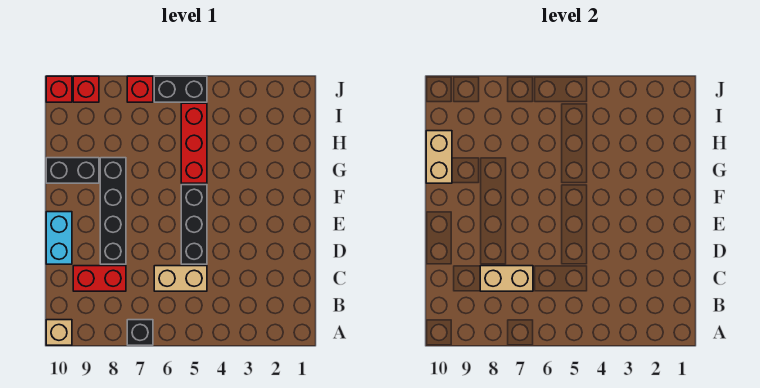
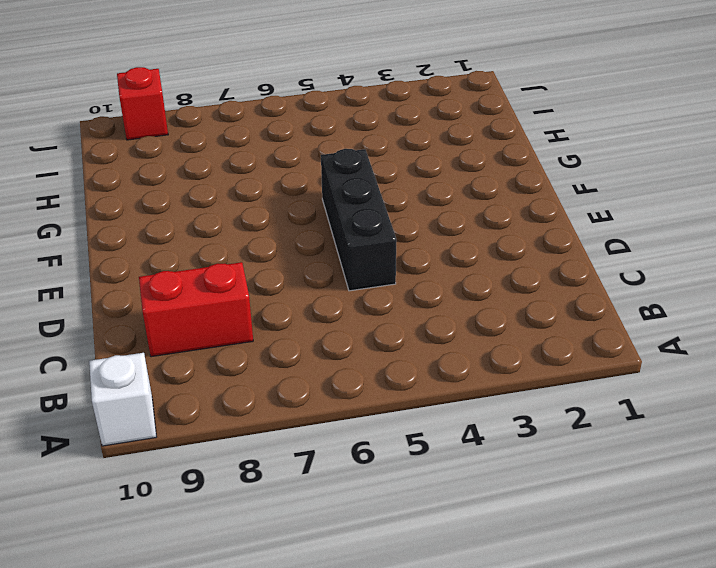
white brick A10 level 1 -> tan brick A10 level 1
none -> black brick A7 level 1
none -> tan brick C5:C6 level 1
none -> black brick D8:G8 level 1

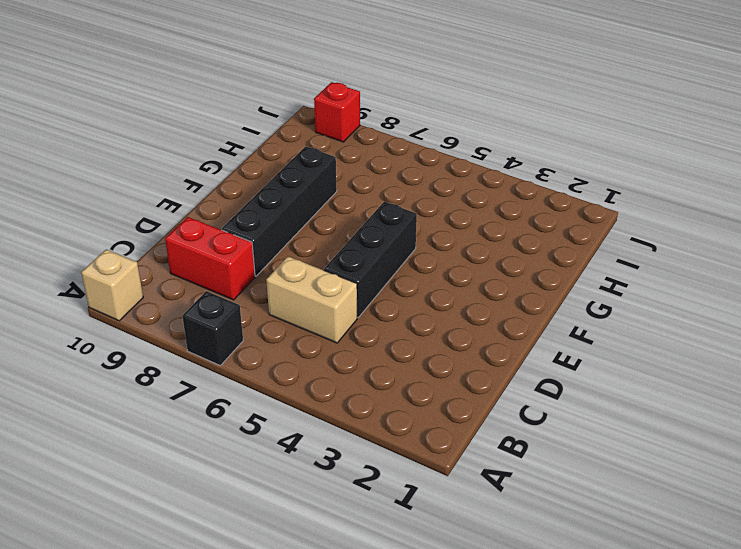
none -> cyan brick D10:E10 level 1
none -> red brick G5:I5 level 1
none -> black brick G9:G10 level 1

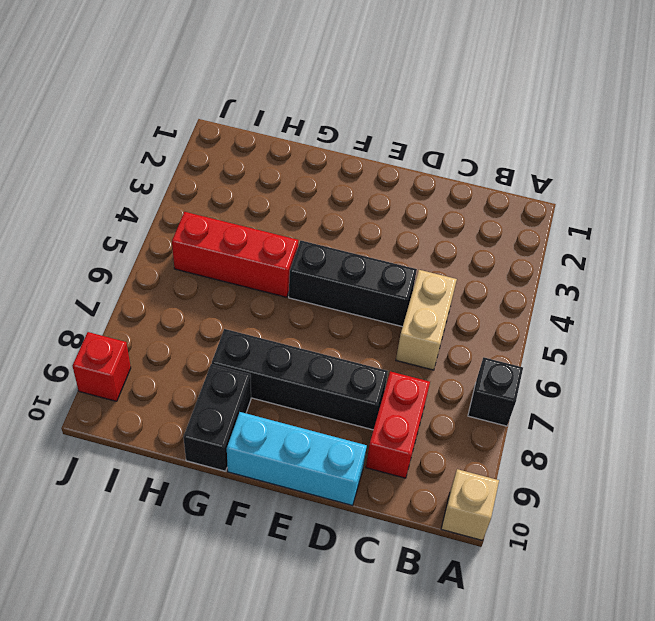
cyan brick D10:F10 level 1 -> cyan brick D10:E10 level 1
none -> black brick J5:J6 level 1
none -> red brick J7 level 1
none -> red brick J10 level 1

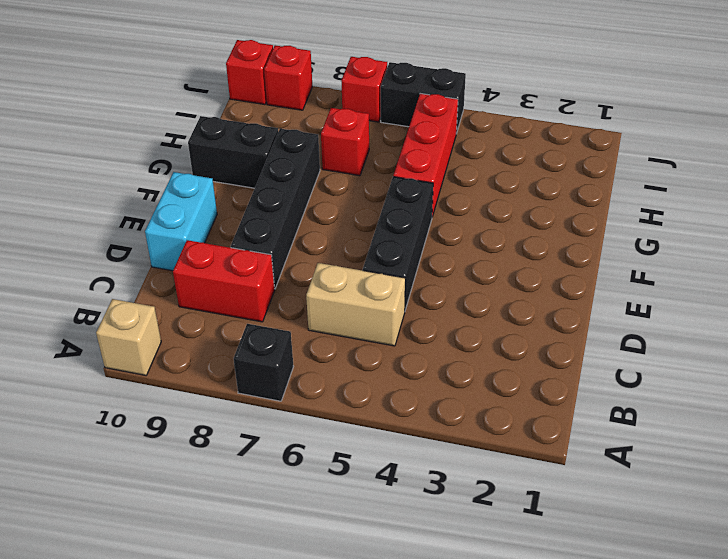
red brick H7 level 1 -> none
none -> tan brick C7:C8 level 2
none -> tan brick G10:H10 level 2

